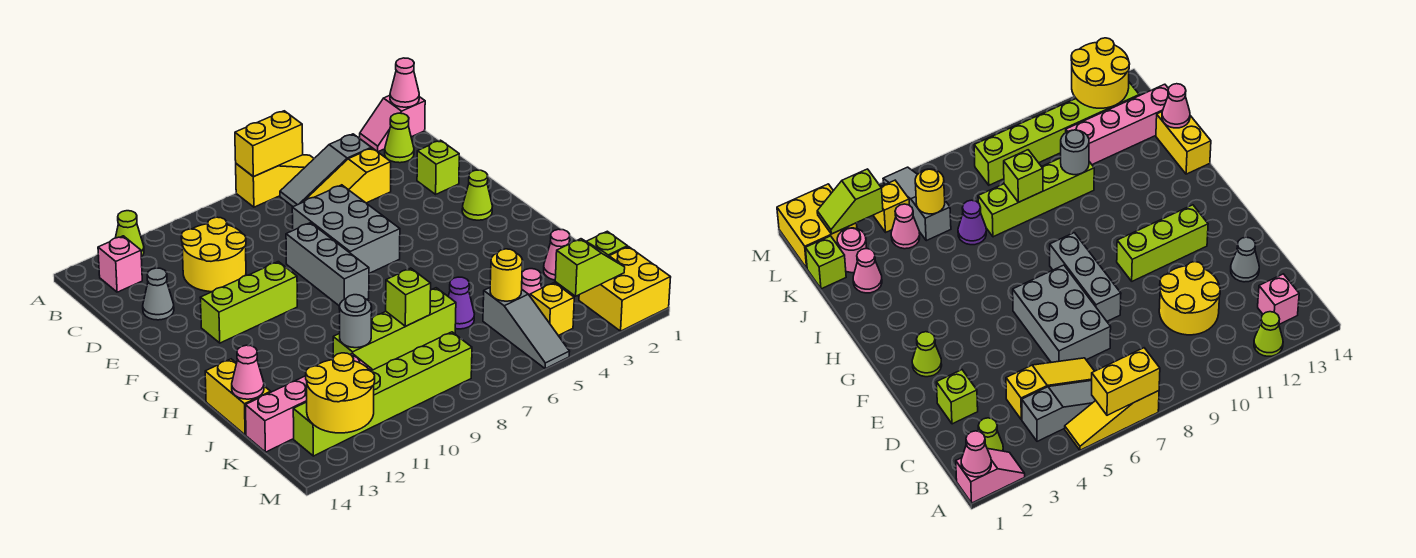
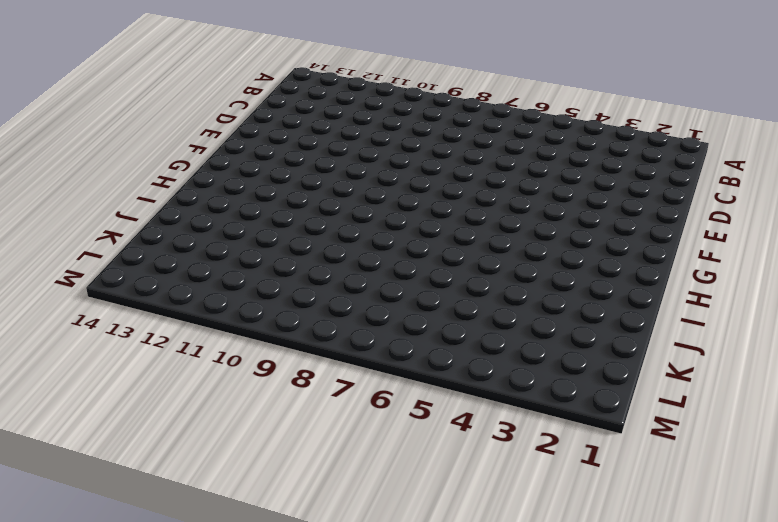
none -> pink slope A1:A2 level 1 top 1
none -> yellow slope A5:A7 level 1 top 7
none -> lime cone A12 level 1
none -> lime cone B2 level 1

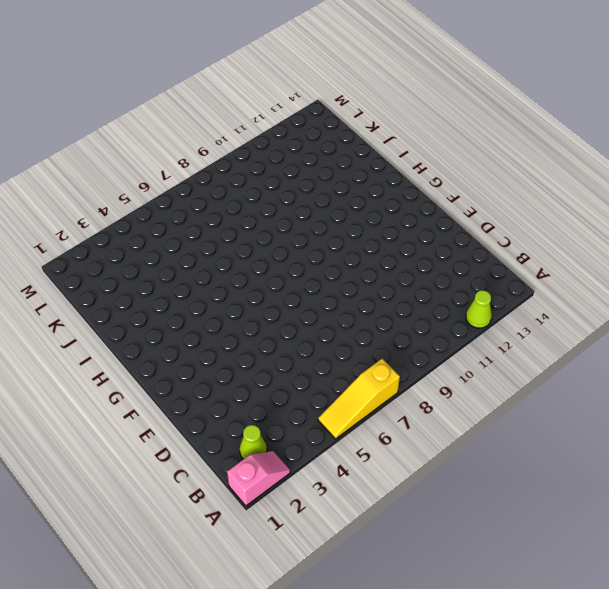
none -> grey slope B4:B6 level 1 top 4
none -> pink brick B13 level 1
none -> yellow slope C4:C6 level 1 top 4
none -> yellow round brick C10:D11 level 1

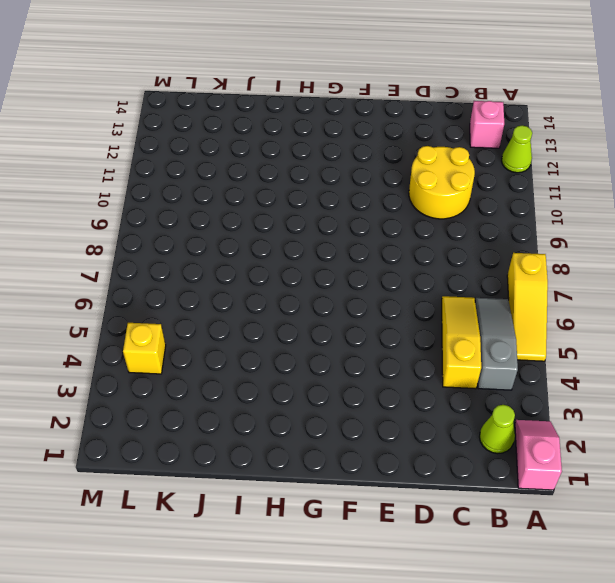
none -> lime brick D2 level 1
none -> grey brick D6:F7 level 1
none -> grey cone D13 level 1
none -> grey brick E8:G8 level 1

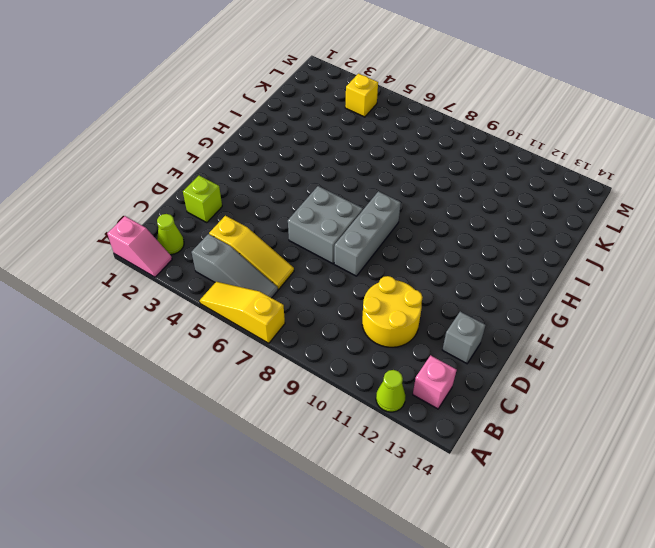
grey brick D13 level 1 -> grey cone D13 level 1
grey brick E6:F7 level 1 -> grey brick D6:F7 level 1
none -> lime cone F2 level 1
none -> lime brick F10:F12 level 1
none -> yellow brick I14:J14 level 1
none -> pink cone J2 level 1

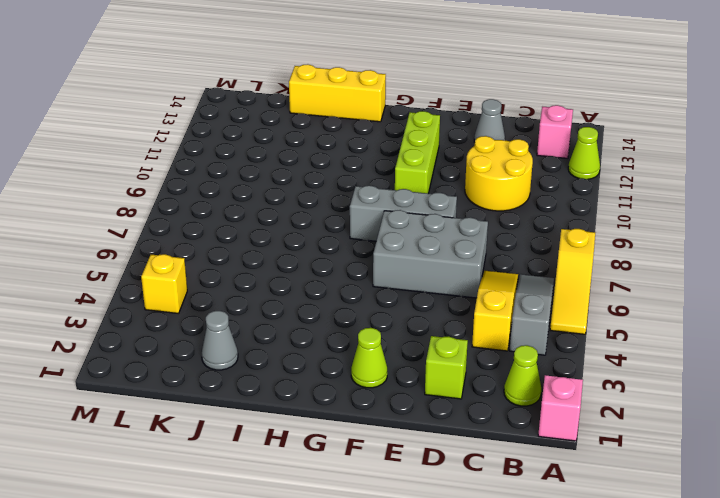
yellow brick H14:J14 level 1 -> yellow brick I14:J14 level 1
grey cone J2 level 1 -> pink cone J2 level 1
none -> purple cone J6 level 1
none -> lime brick J7:J10 level 1
none -> lime brick K1 level 1
none -> pink round brick K2 level 1

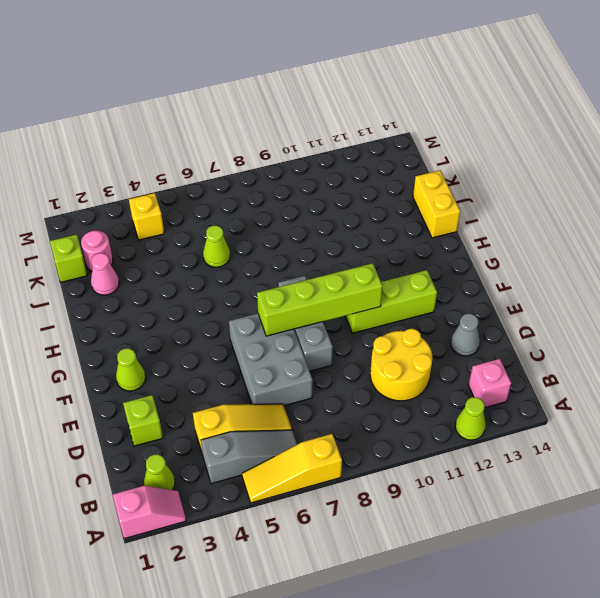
lime brick F7:F10 level 2 -> lime brick J7:J10 level 1
lime cone J6 level 1 -> purple cone J6 level 1
none -> pink cone K4 level 1
none -> grey slope K5:M5 level 1 top K
none -> pink brick K11:K14 level 1
none -> yellow brick L1:M2 level 1

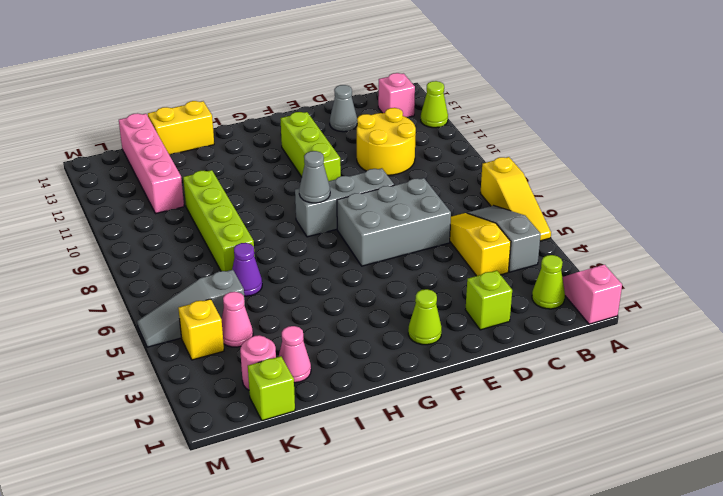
grey cone G8 level 2 -> none
none -> yellow brick L1:M2 level 1
none -> lime brick L8:L13 level 1
none -> pink cone A1 level 2
none -> yellow brick A6:A7 level 2

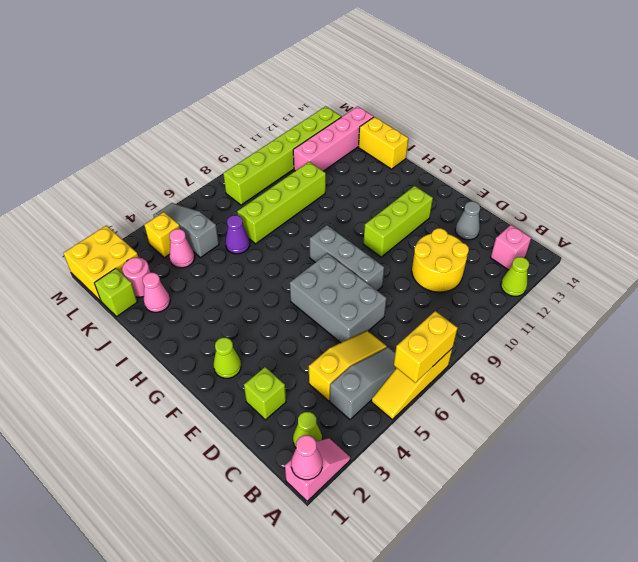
none -> lime brick J8 level 2
none -> grey round brick J10 level 2
none -> pink cone J14 level 2
none -> yellow round brick K5 level 2

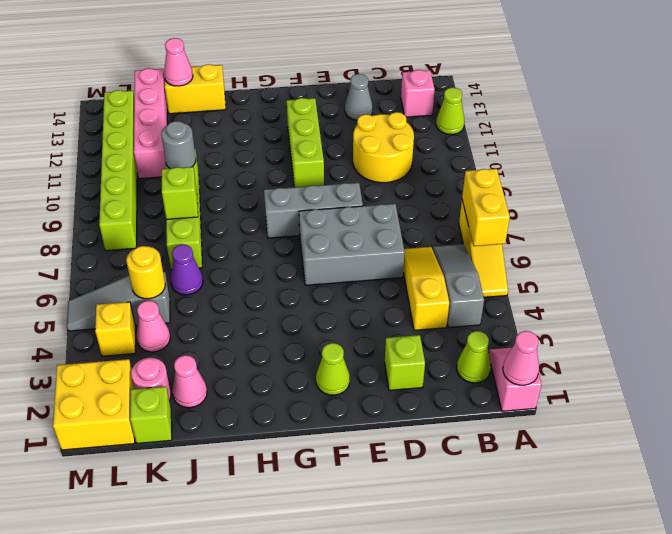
none -> lime slope L2:L3 level 2 top 3
none -> yellow round brick L12:M13 level 2

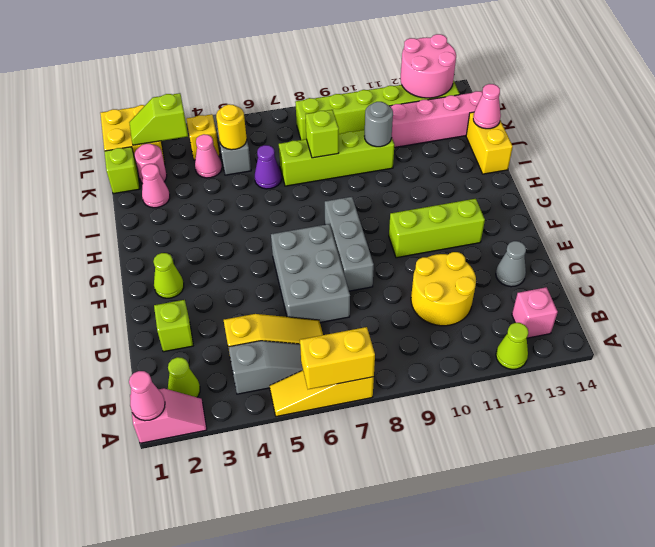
pink round brick L12:M13 level 2 -> yellow round brick L12:M13 level 2

